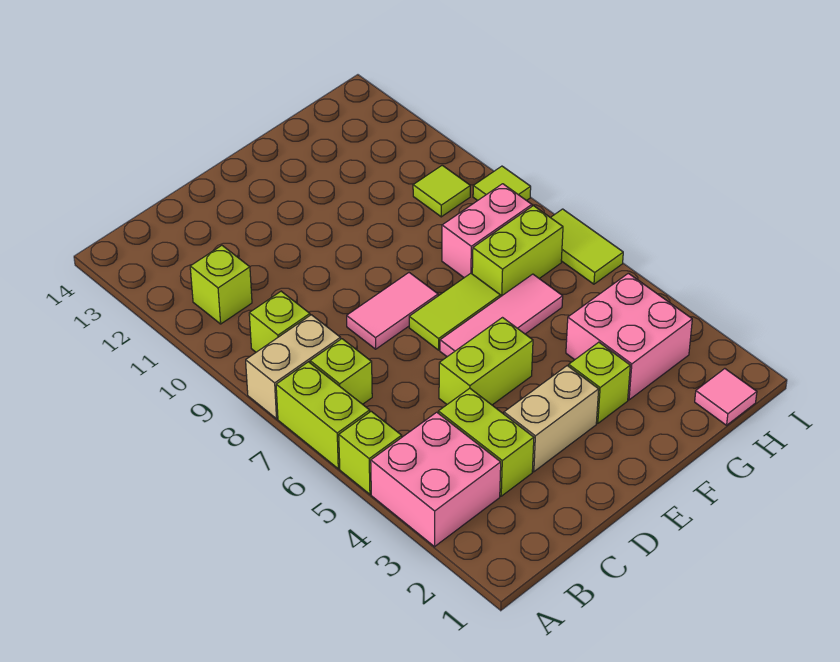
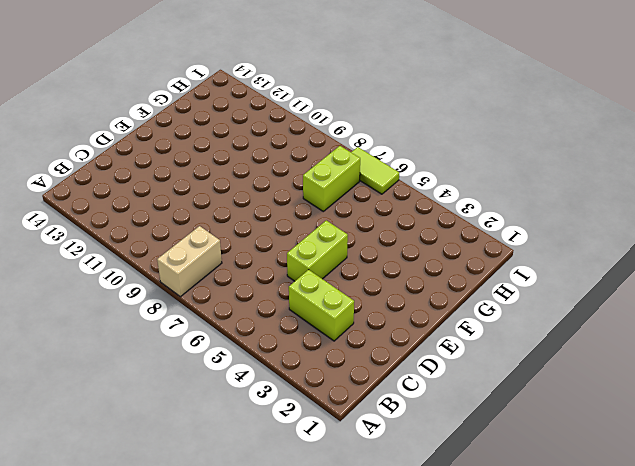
none -> pink brick A3:B4 level 1
none -> lime brick A5 level 1
none -> lime brick A6:A7 level 1

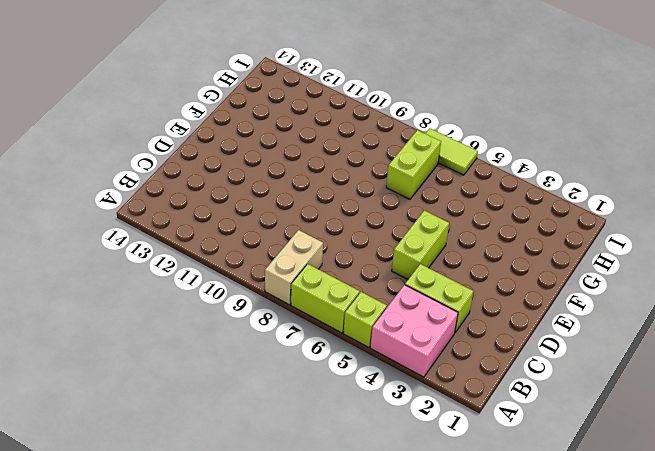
none -> lime brick B7 level 1
none -> lime brick B9 level 1
none -> lime brick B11 level 1

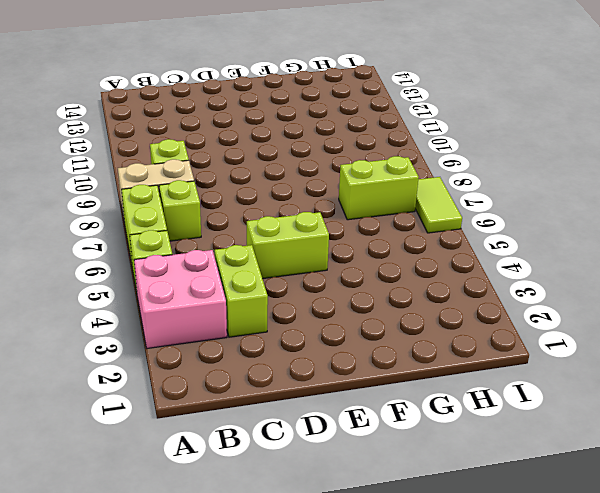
none -> lime brick B11 level 1
none -> tan brick D3:E3 level 1
none -> pink tile D8:E8 level 1

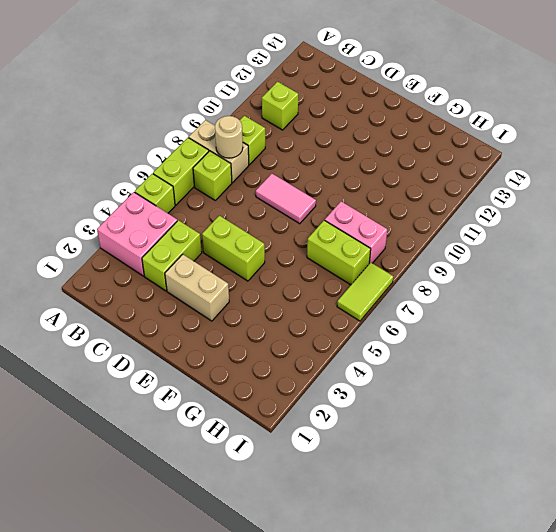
tan round brick B8 level 2 -> none
none -> pink tile E6:G6 level 1
none -> lime tile E7:F7 level 1
none -> lime brick F3 level 1

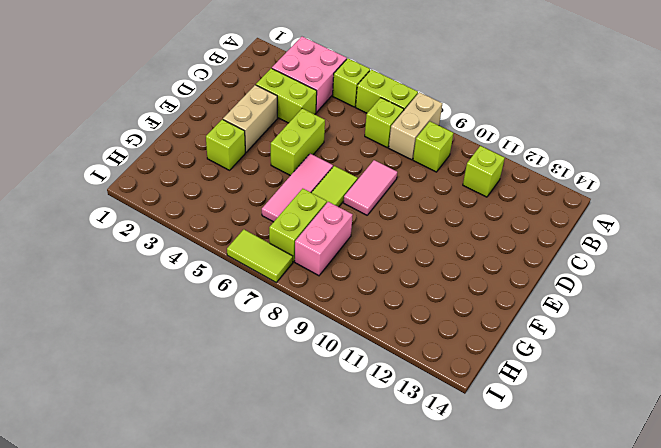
none -> pink brick G3:H4 level 1
none -> pink tile H1 level 1
none -> lime tile H10 level 1

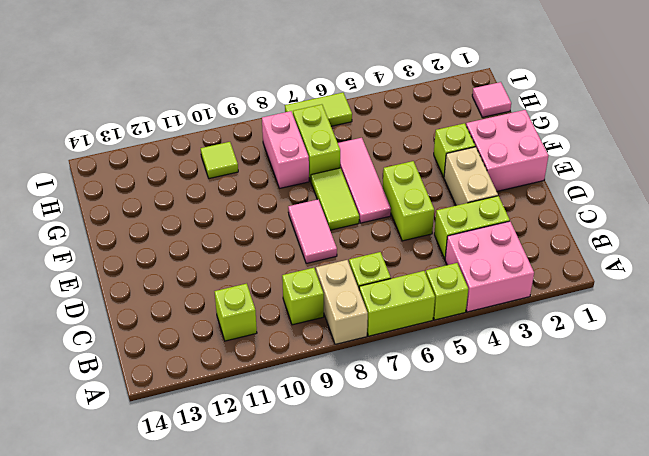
pink brick E1:F2 level 1 -> pink brick G3:H4 level 1
none -> lime tile I9 level 1

